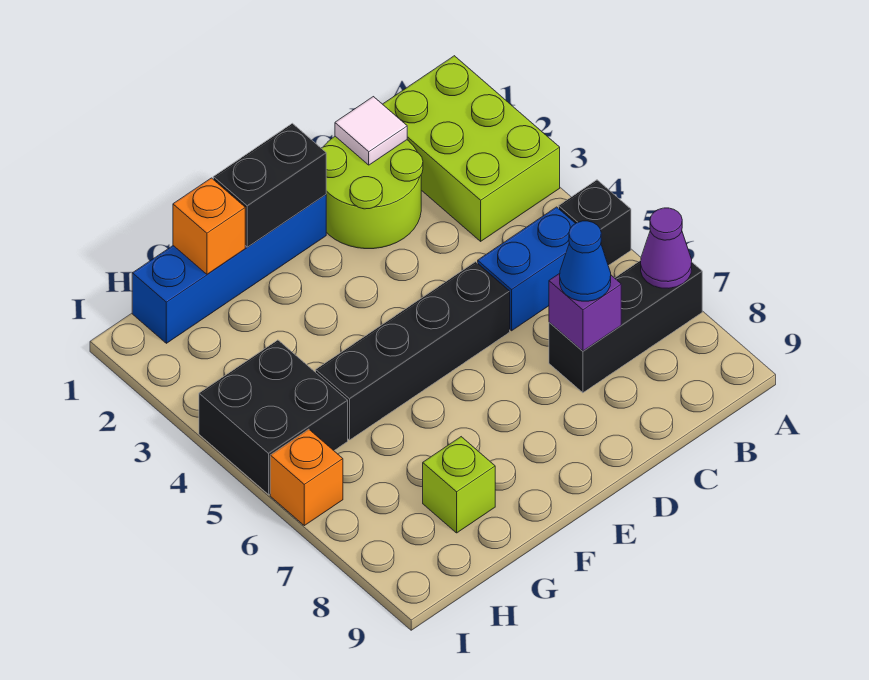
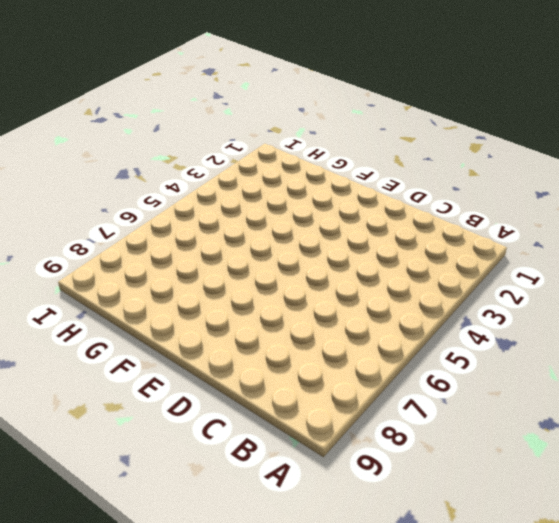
none -> lime brick A1:B3 level 1
none -> black brick A5 level 1
none -> black brick A7:C7 level 1

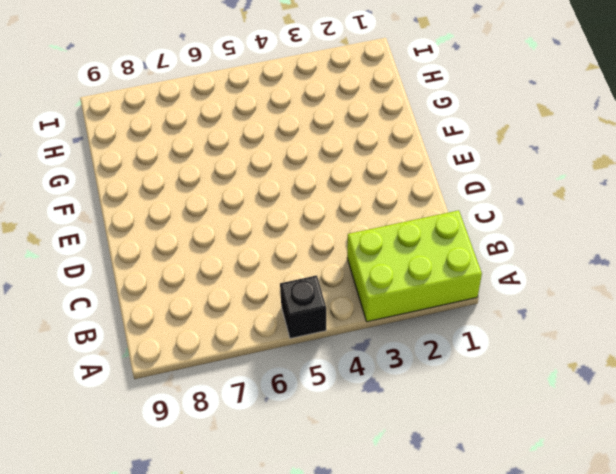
none -> black brick A7:C7 level 1
none -> blue brick B5:C5 level 1
none -> lime round brick C1:D2 level 1

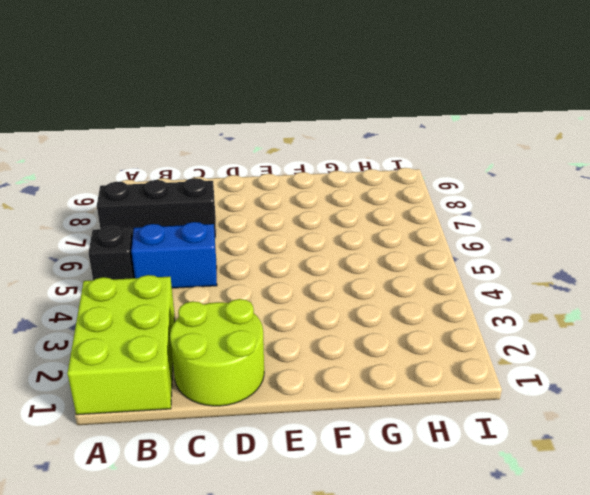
none -> black brick D5:G5 level 1
none -> blue brick E1:H1 level 1
none -> lime brick G8 level 1

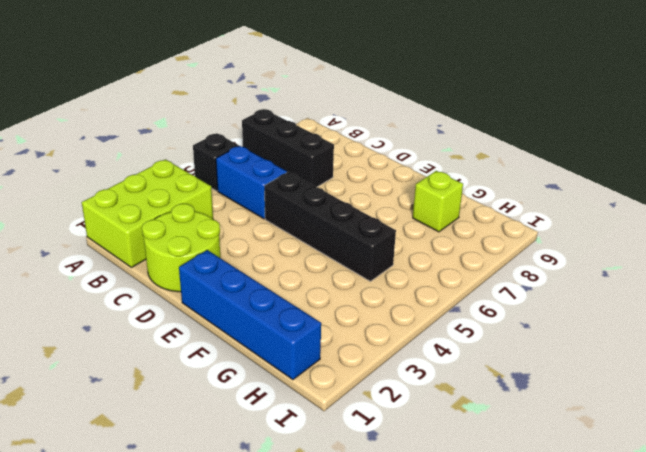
none -> black brick H4:I5 level 1
none -> orange brick I6 level 1
none -> purple cone A7 level 2

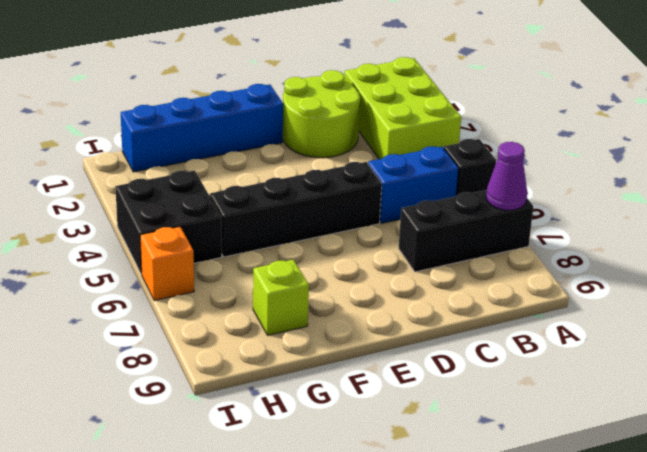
none -> white tile C1 level 2
none -> purple brick C7 level 2
none -> black brick E1:F1 level 2

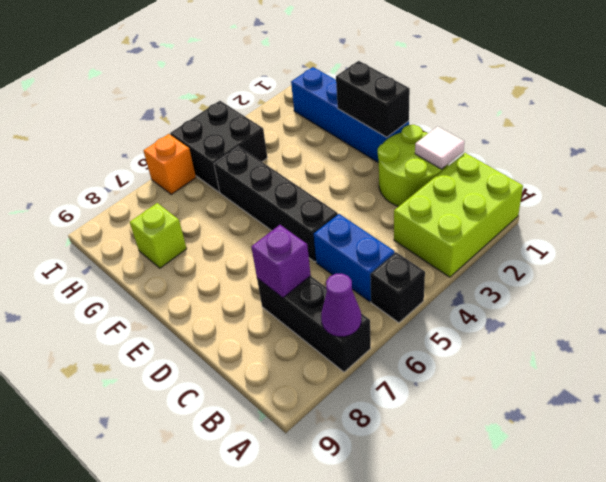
none -> orange brick G1 level 2
none -> blue cone C7 level 3

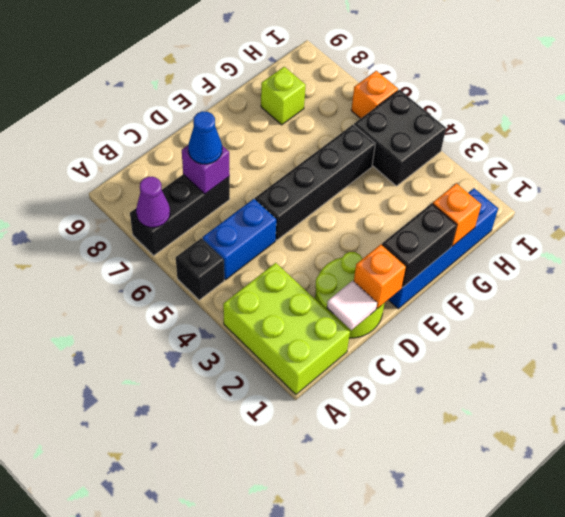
orange brick D1 level 2 -> none

